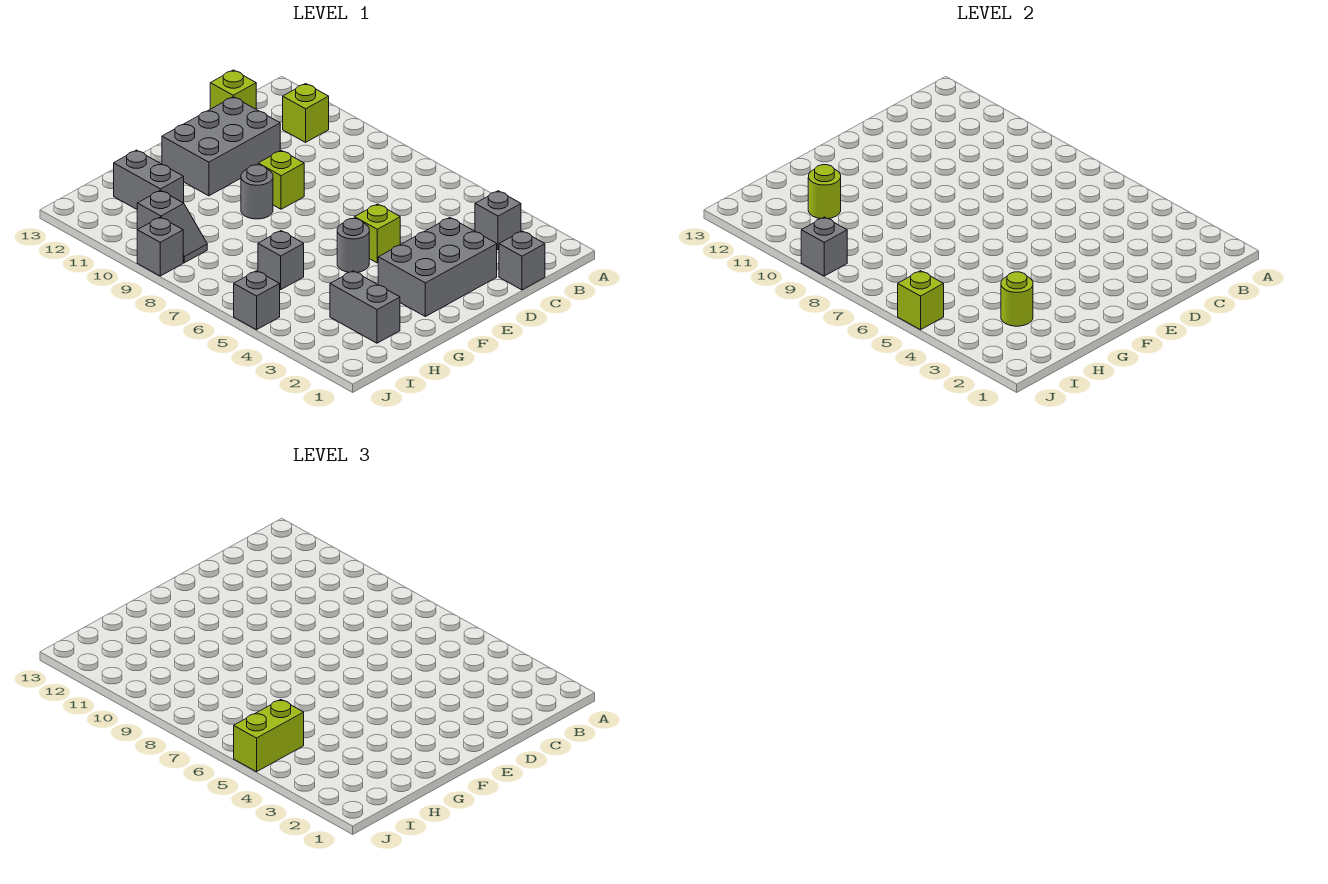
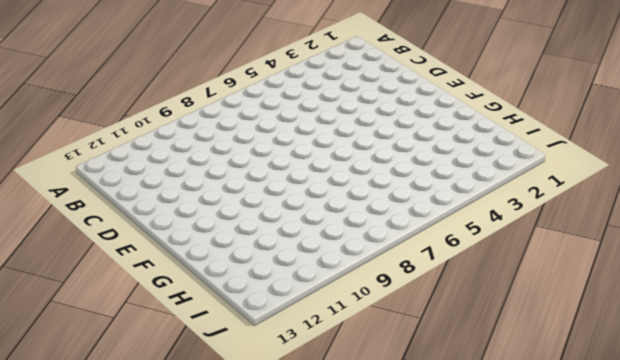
none -> grey brick B3 level 1
none -> lime brick B11 level 1
none -> grey brick C1 level 1

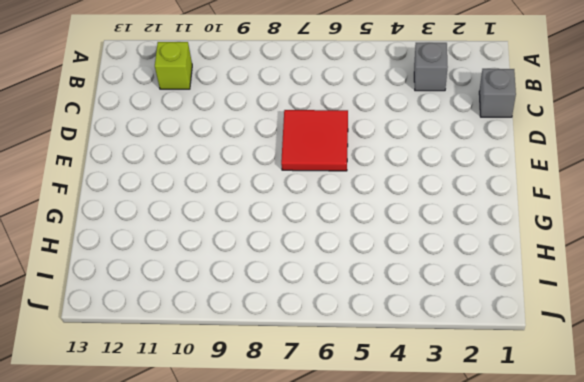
red tile D6:E7 level 1 -> none
none -> lime brick C13 level 1
none -> grey brick D2:F3 level 1
none -> grey brick D11:F12 level 1

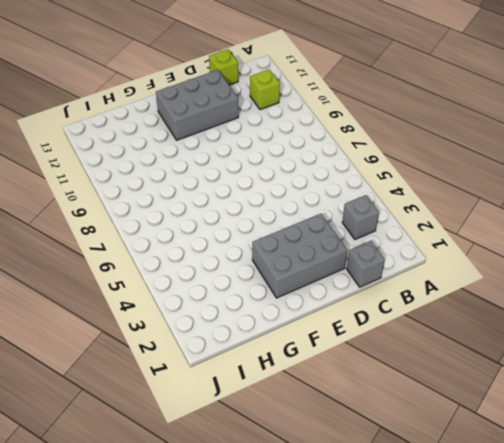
none -> lime brick E5 level 1
none -> lime brick E9 level 1
none -> grey round brick F5 level 1

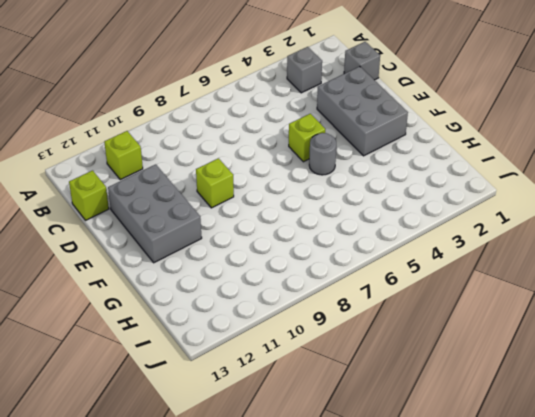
none -> grey round brick F9 level 1
none -> grey brick H2:H3 level 1
none -> grey brick H6 level 1

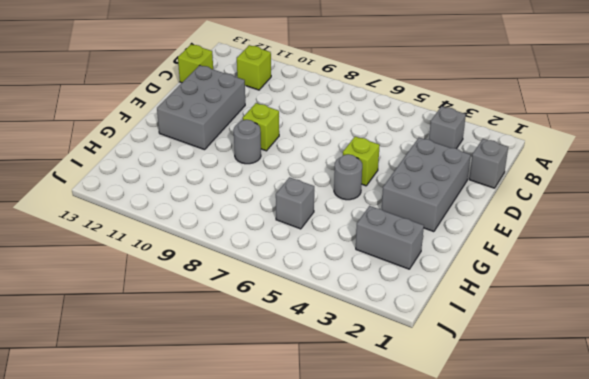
none -> grey brick H11:H12 level 1
none -> grey slope I9:I10 level 1 top 10
none -> grey brick J5 level 1

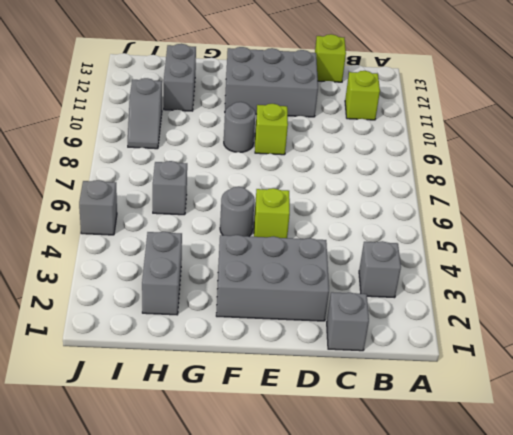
none -> grey brick J9 level 1
none -> lime round brick H3 level 2
none -> lime round brick H11 level 2

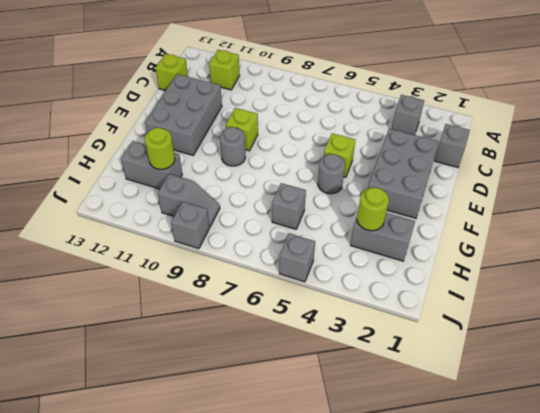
none -> lime brick J5 level 2
none -> grey brick J9 level 2
none -> lime brick I5:J5 level 3

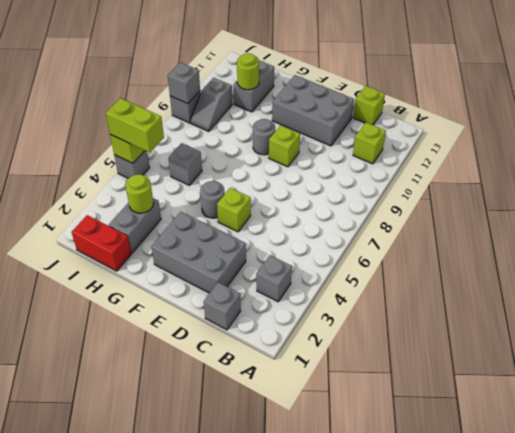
red brick H1:I1 level 1 -> none

